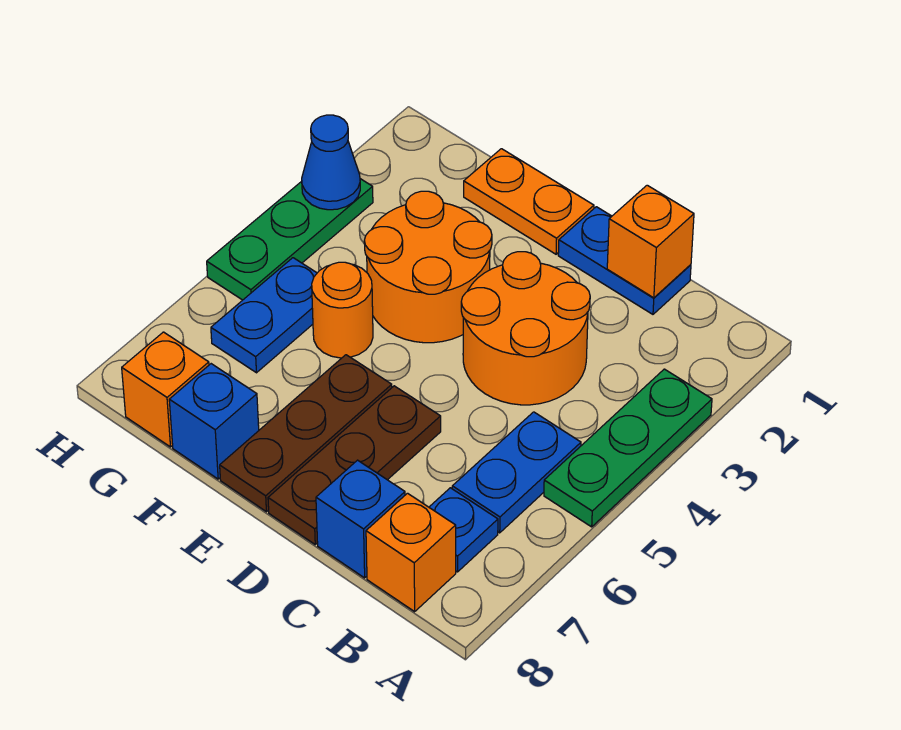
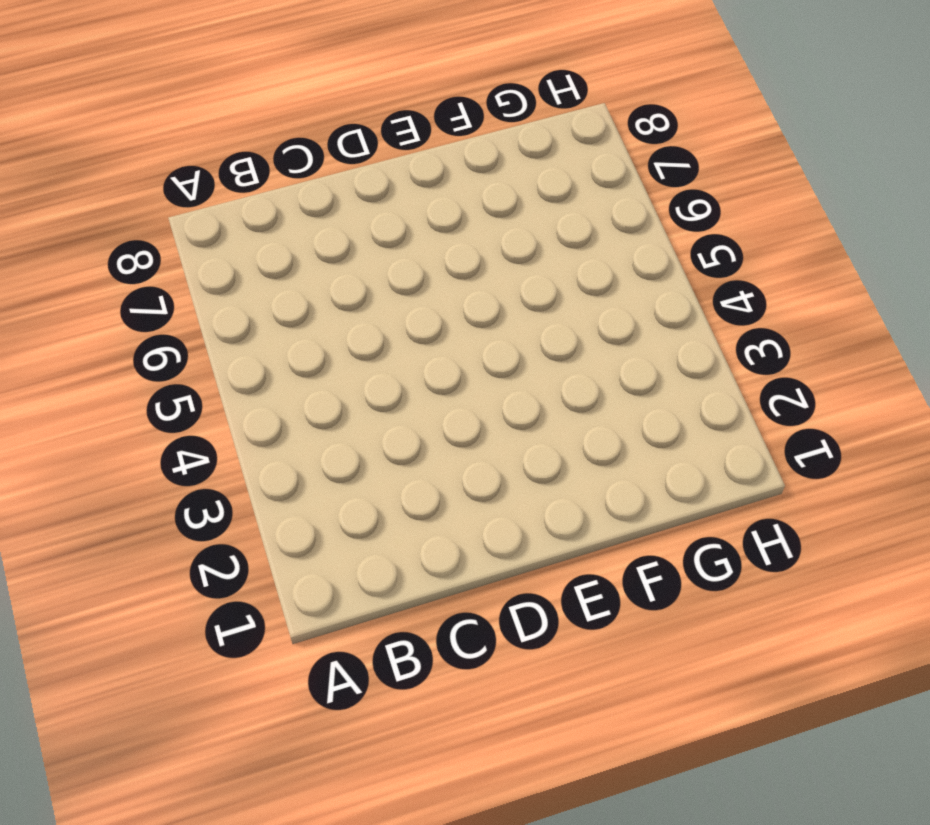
none -> green plate A3:A5 level 1
none -> blue plate B5:B6 level 1
none -> blue plate B7 level 1

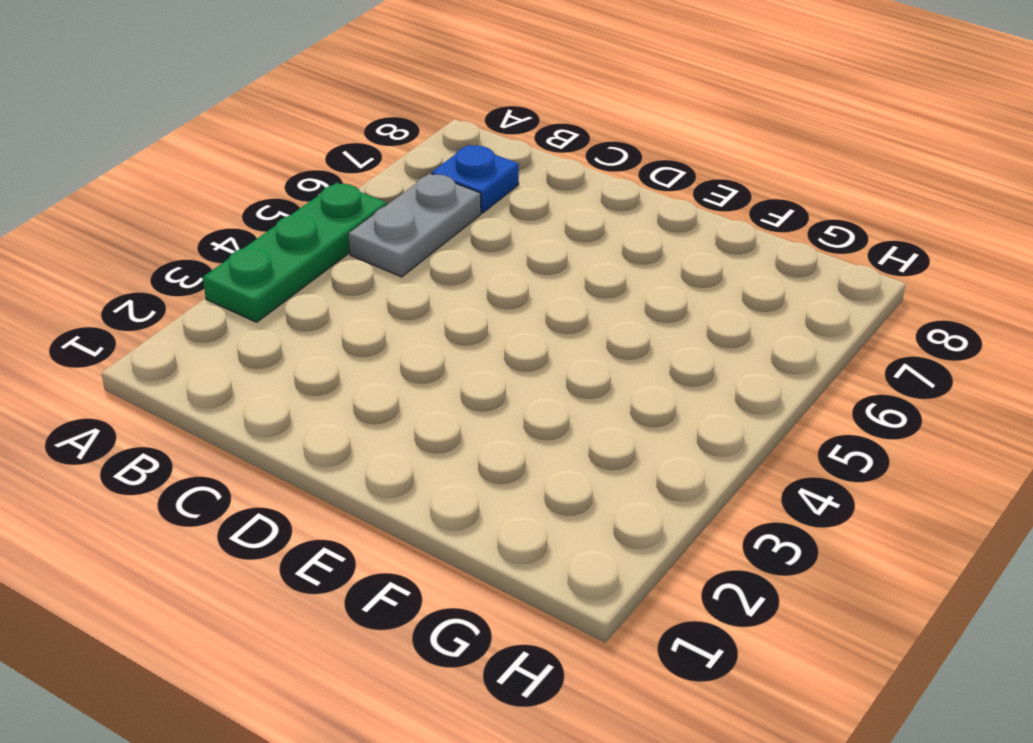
grey plate B5:B6 level 1 -> blue plate B5:B6 level 1
none -> orange brick B8 level 1
none -> blue plate C1:D1 level 1
none -> orange round brick C3:D4 level 1

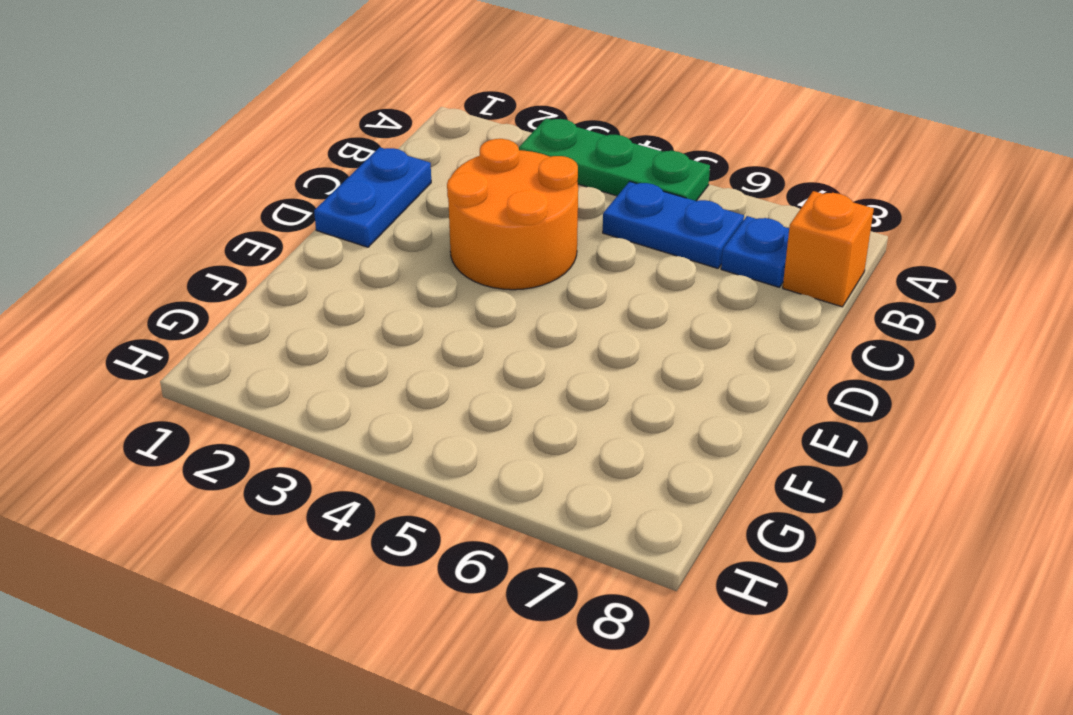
none -> blue brick C8 level 1
none -> brown plate D6:D8 level 1
none -> orange plate E1:F1 level 1

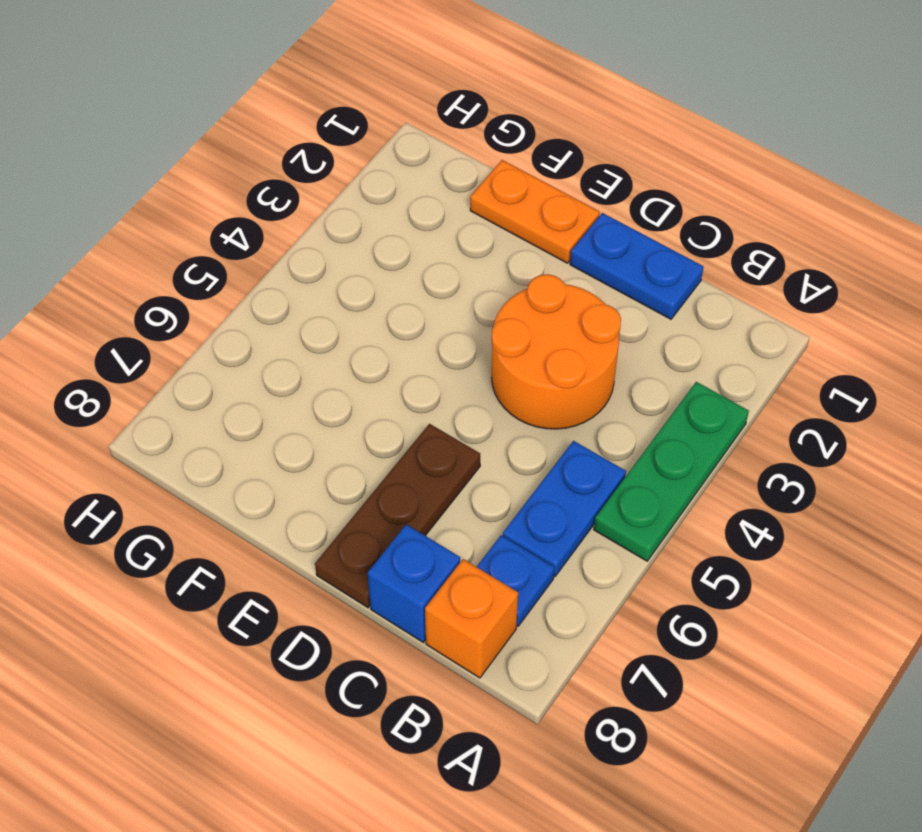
none -> orange round brick E3:F4 level 1
none -> brown plate E6:E8 level 1
none -> orange round brick F5 level 1

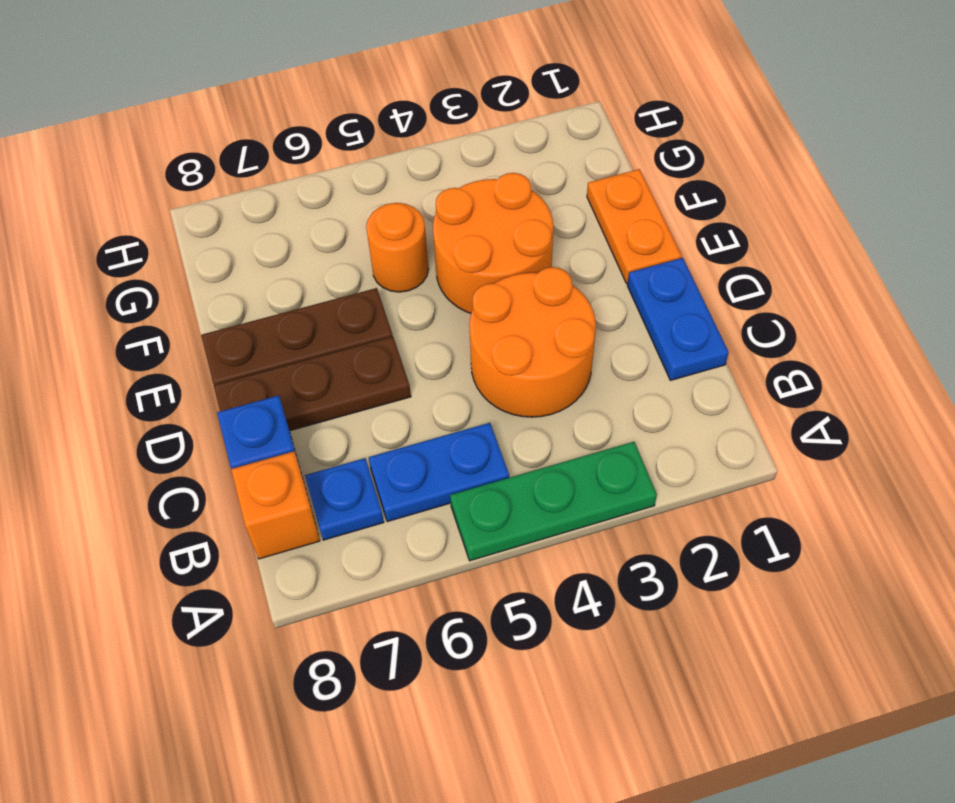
none -> blue brick F8 level 1
none -> blue plate G5:G6 level 1
none -> orange brick G8 level 1

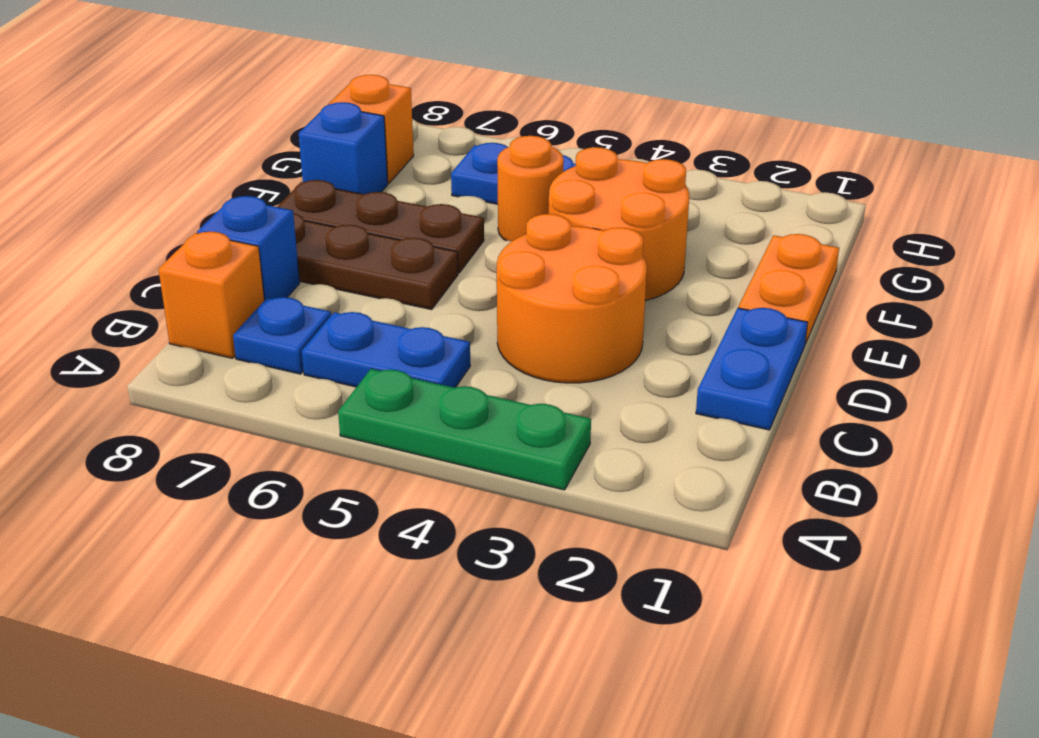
none -> green plate H3:H5 level 1
none -> orange brick C1 level 2
none -> blue cone H3 level 2

